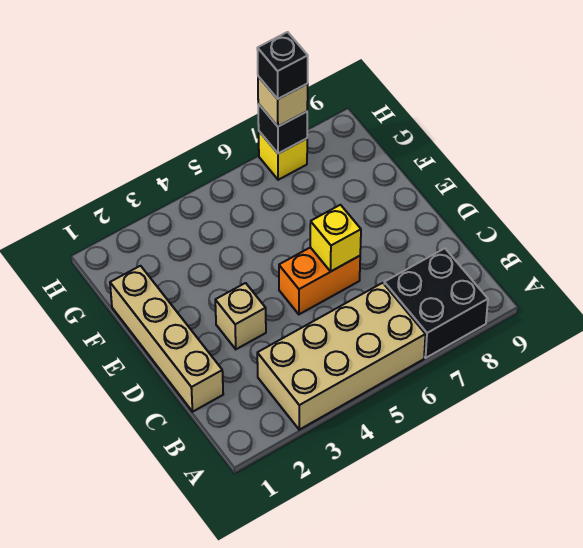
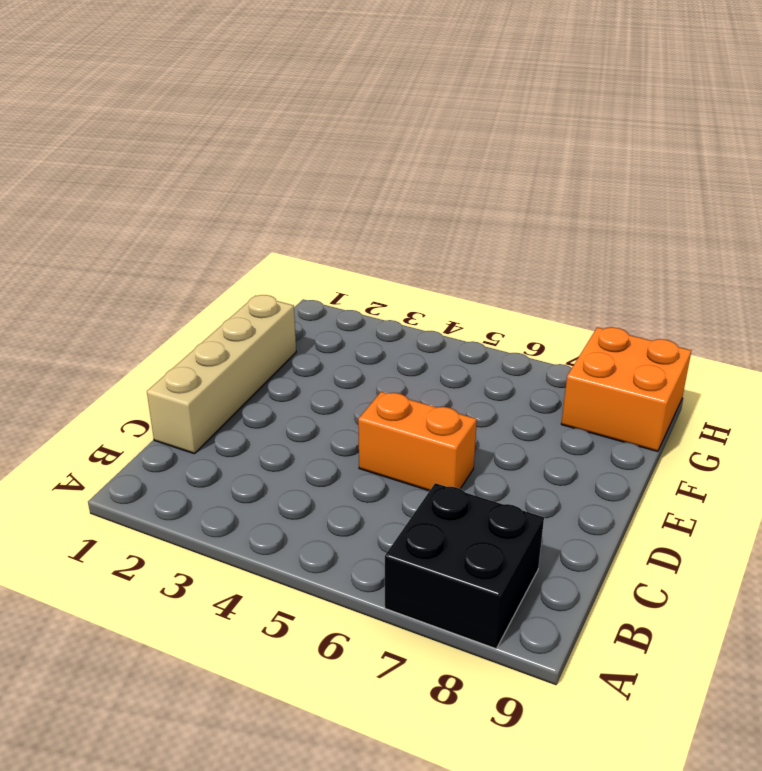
orange brick G8:H9 level 1 -> none
none -> tan brick A3:B6 level 1
none -> tan brick D3 level 1

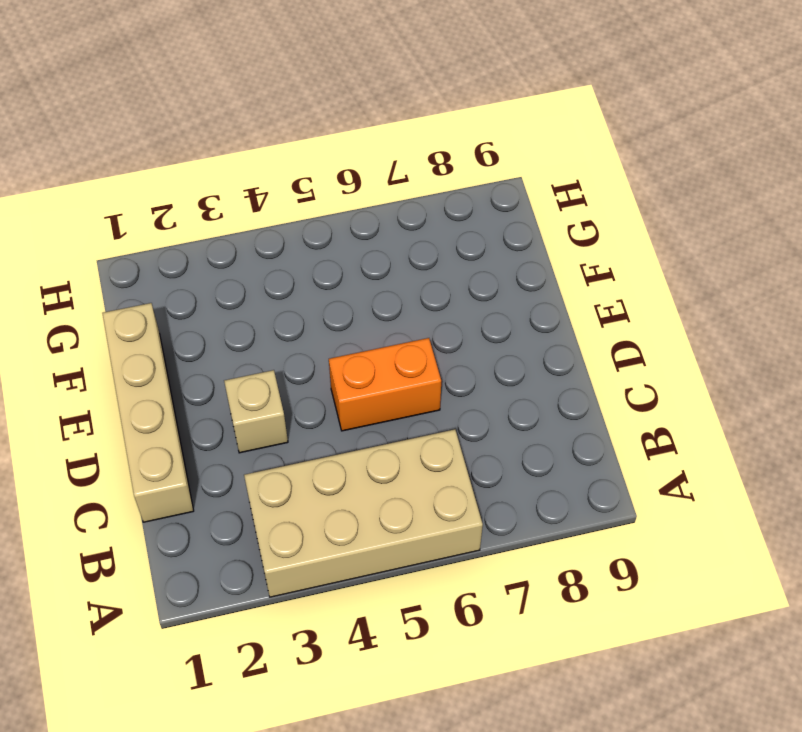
none -> black brick A7:B8 level 1
none -> yellow brick H7 level 1

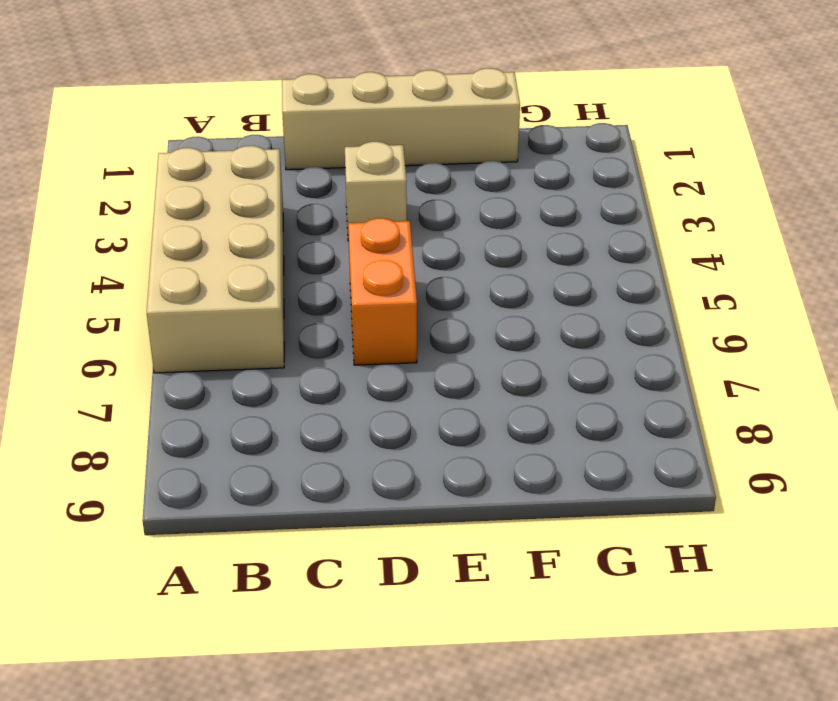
none -> black brick A7:B8 level 1
none -> yellow brick H7 level 1

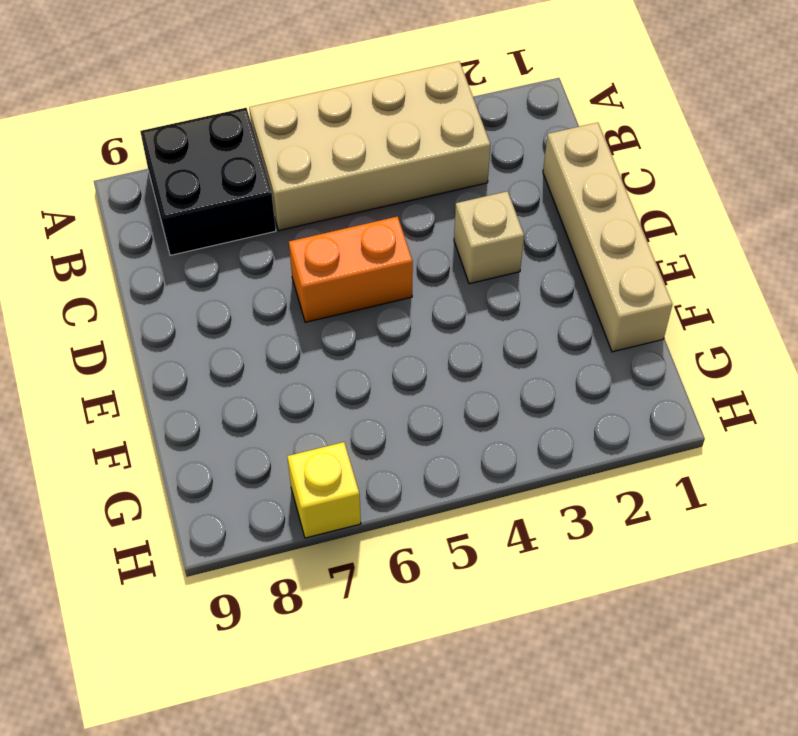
none -> yellow brick D6 level 2
none -> black brick H7 level 2

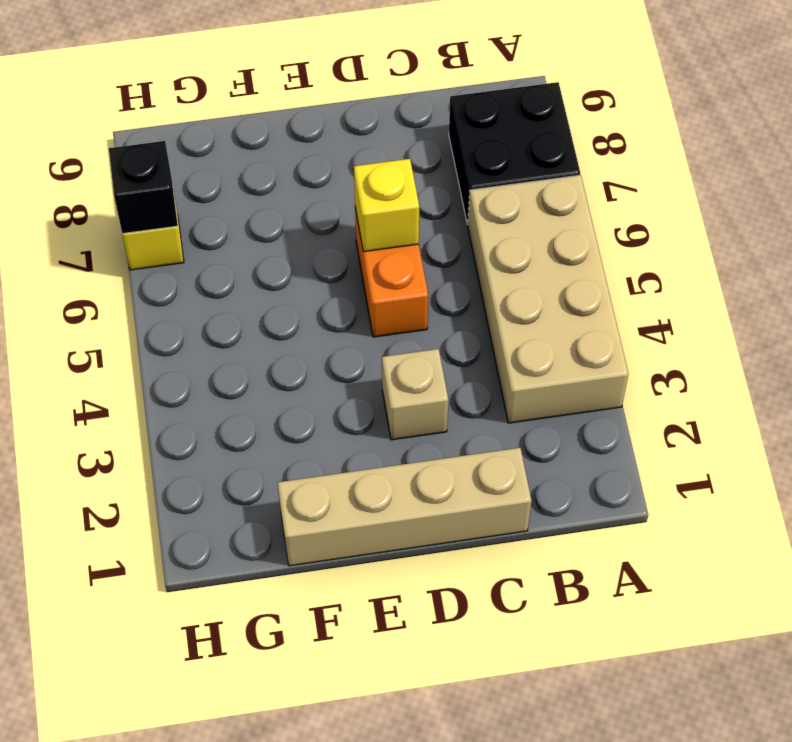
none -> tan brick H7 level 3
none -> black brick H7 level 4

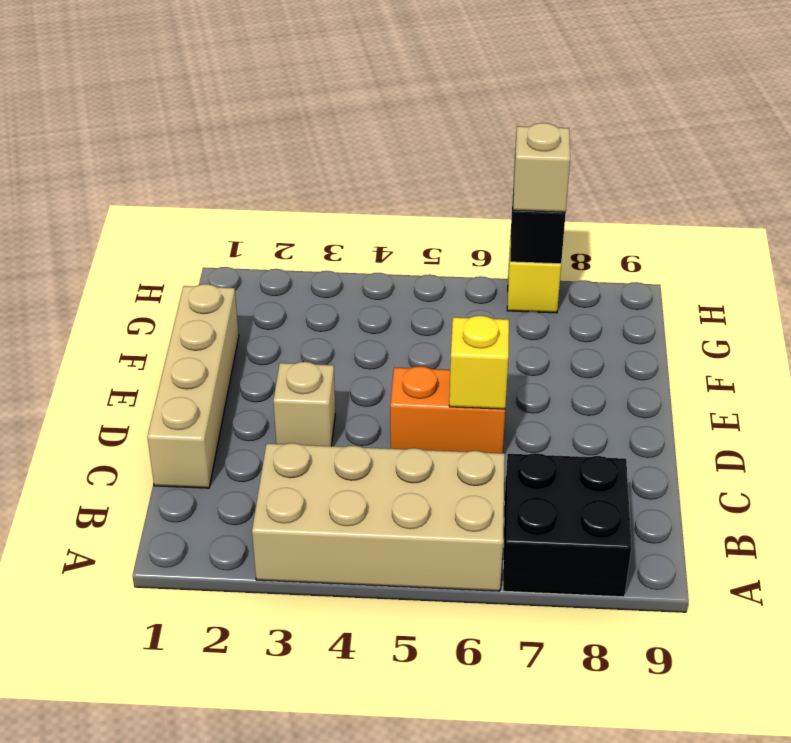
none -> black brick H7 level 4

